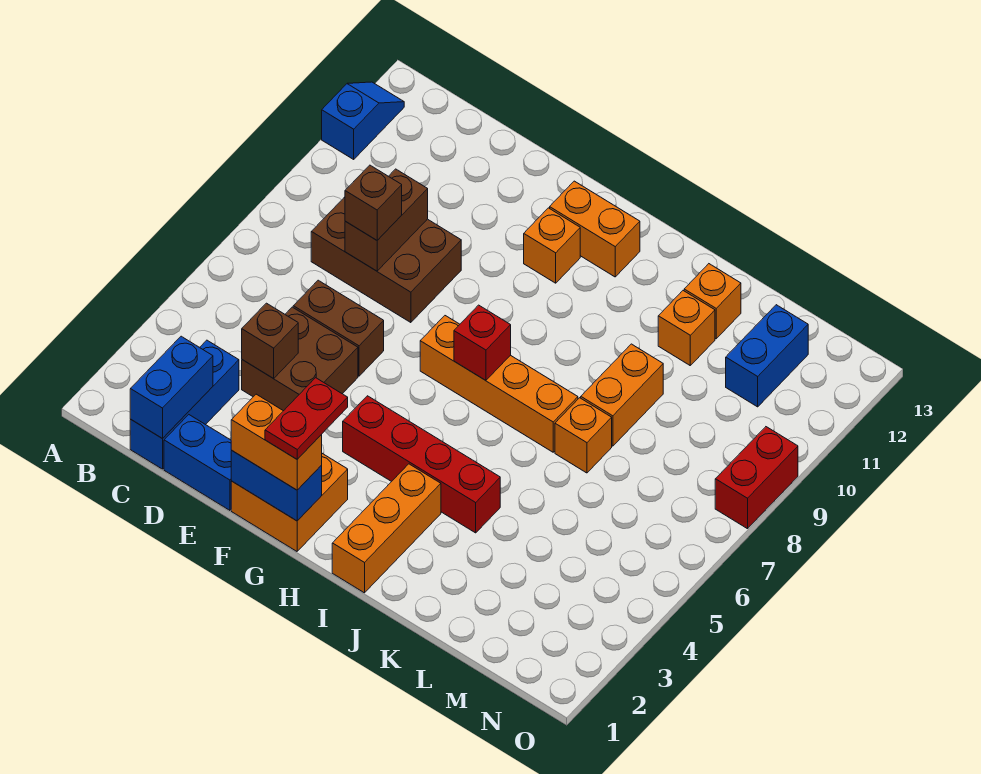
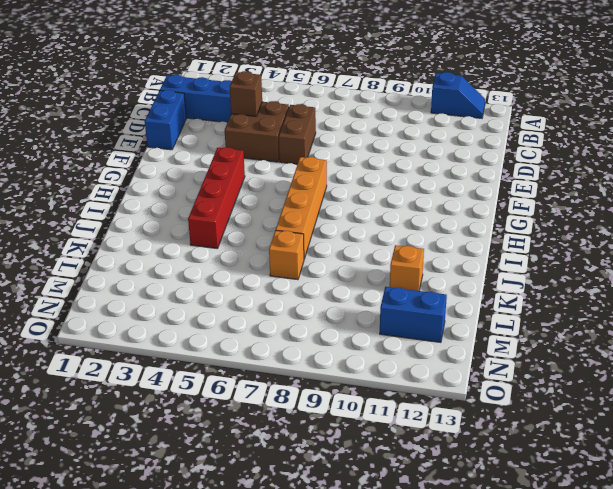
none -> brown brick C8:E9 level 1
none -> orange brick F1:G2 level 1
none -> orange brick G11 level 1

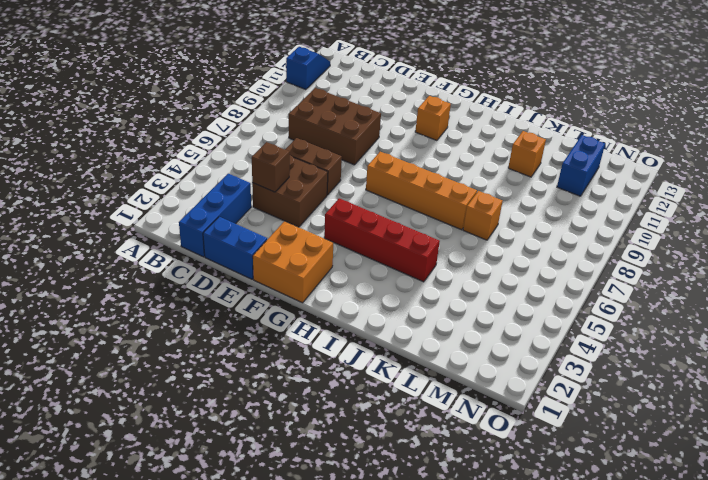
none -> orange brick G12:H12 level 1
none -> orange brick I1:I3 level 1
none -> orange brick K8:K9 level 1

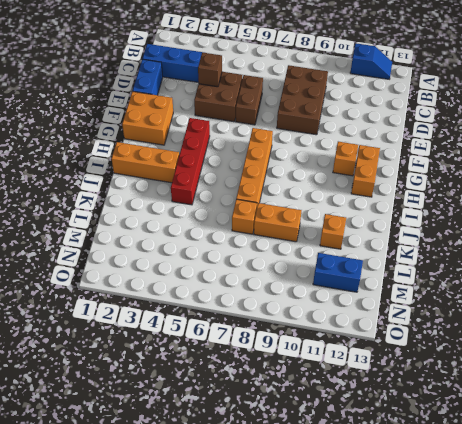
none -> orange brick K12 level 1
none -> red brick O8:O9 level 1
none -> blue brick C1:C2 level 2

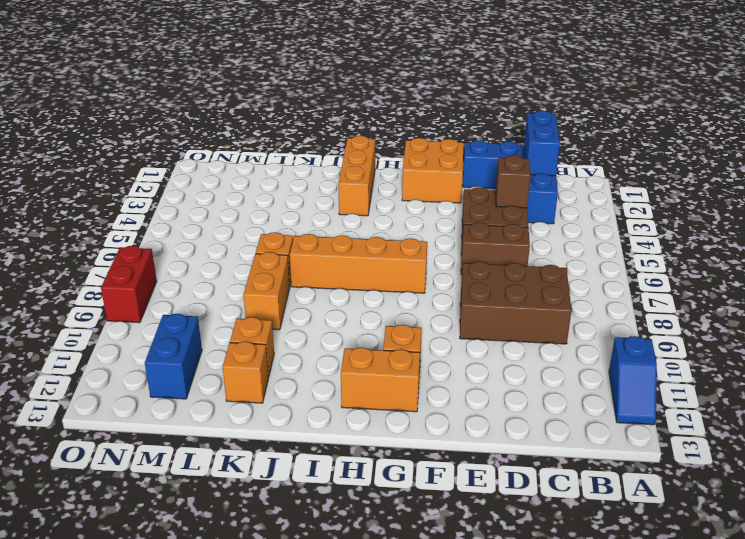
none -> red brick G4:J4 level 1
none -> brown brick D8:D9 level 2
none -> blue brick F1:G1 level 2

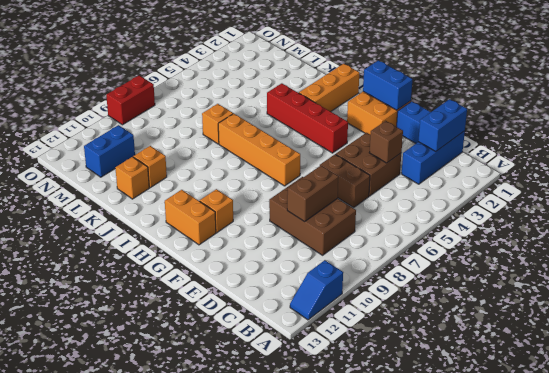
none -> orange brick K8:K9 level 1
none -> red brick H7 level 2
none -> brown brick D8 level 3

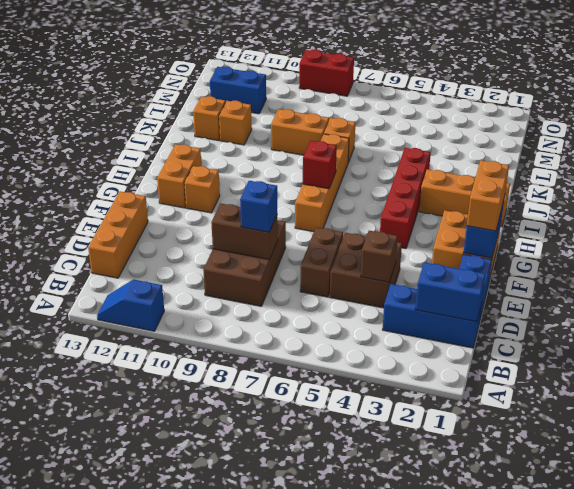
orange brick C13:E13 level 1 -> none
blue brick D8 level 3 -> brown brick D8 level 3
none -> red plate G1:G2 level 4

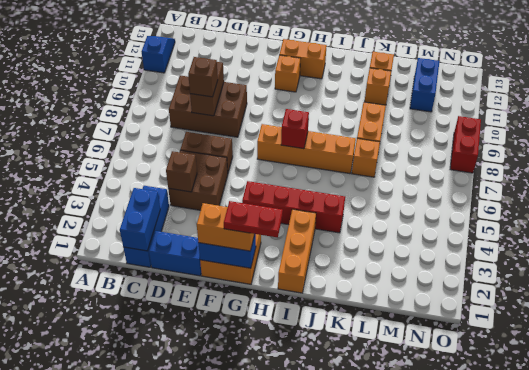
red plate G1:H1 level 4 -> red plate G1:G2 level 4

